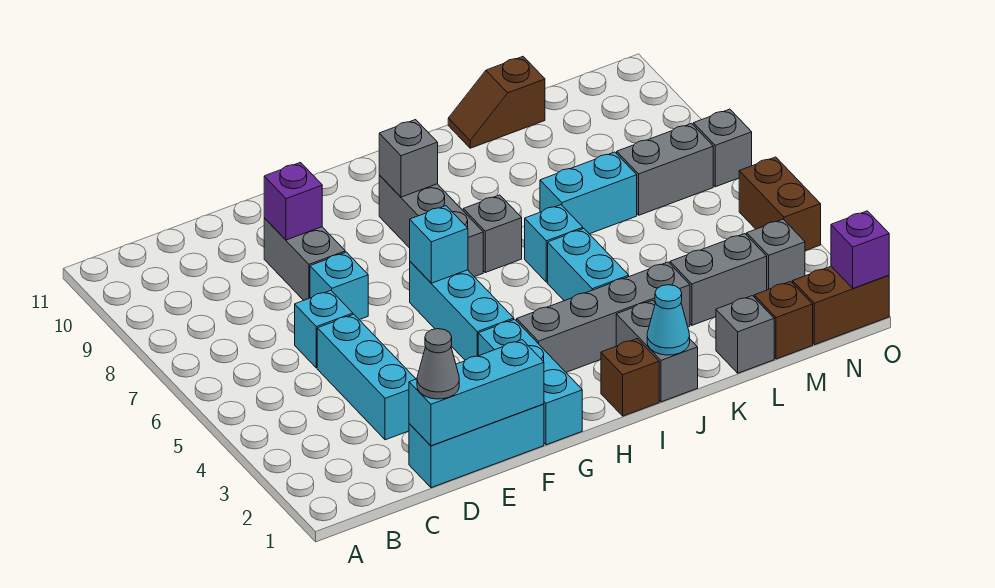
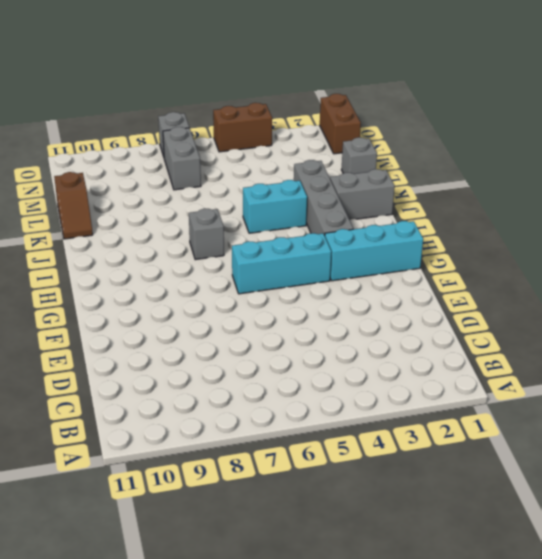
none -> cyan brick D1:F1 level 1
none -> cyan brick D3:D5 level 1
none -> cyan brick D6 level 1
none -> cyan brick E7 level 1

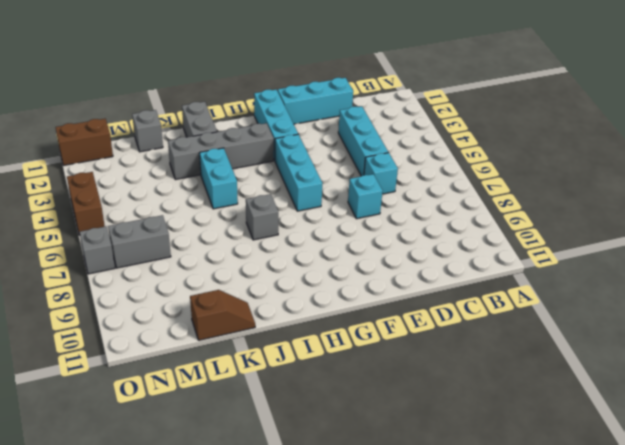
none -> grey brick E8:E9 level 1
none -> grey brick H7:H9 level 1
none -> brown brick I1 level 1
none -> cyan brick J6 level 1

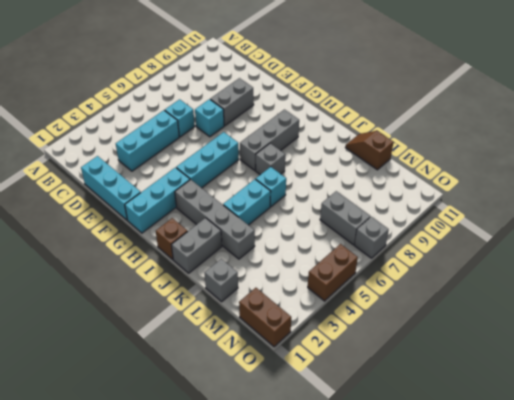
none -> cyan brick K7:L7 level 1
none -> grey brick L3:M3 level 1
none -> brown brick M1 level 1
none -> grey brick N3 level 1

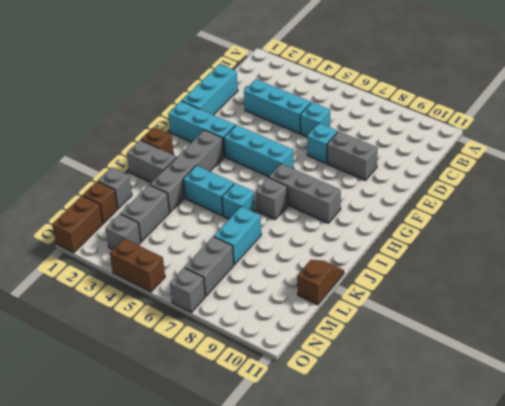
none -> cyan brick D1:F1 level 2
none -> purple brick E9 level 2
none -> cyan brick G6 level 2
none -> grey brick H9 level 2

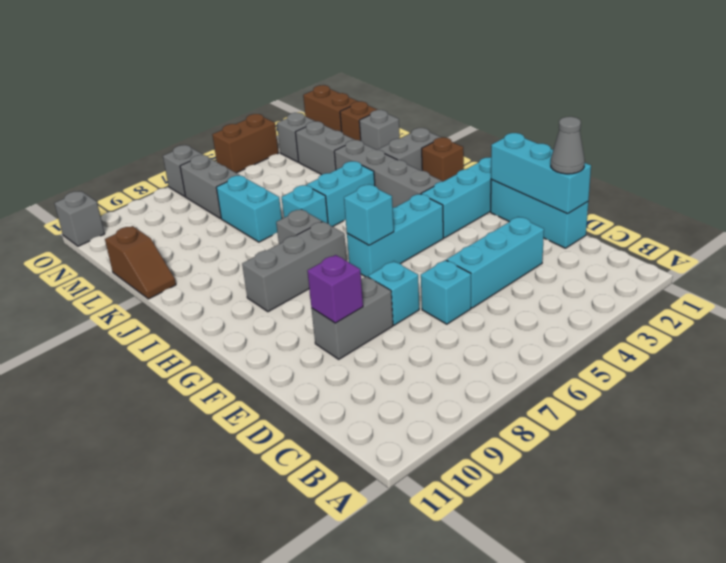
grey brick O11 level 1 -> grey brick H9 level 2
none -> cyan cone J1 level 2
none -> purple brick O1 level 2

